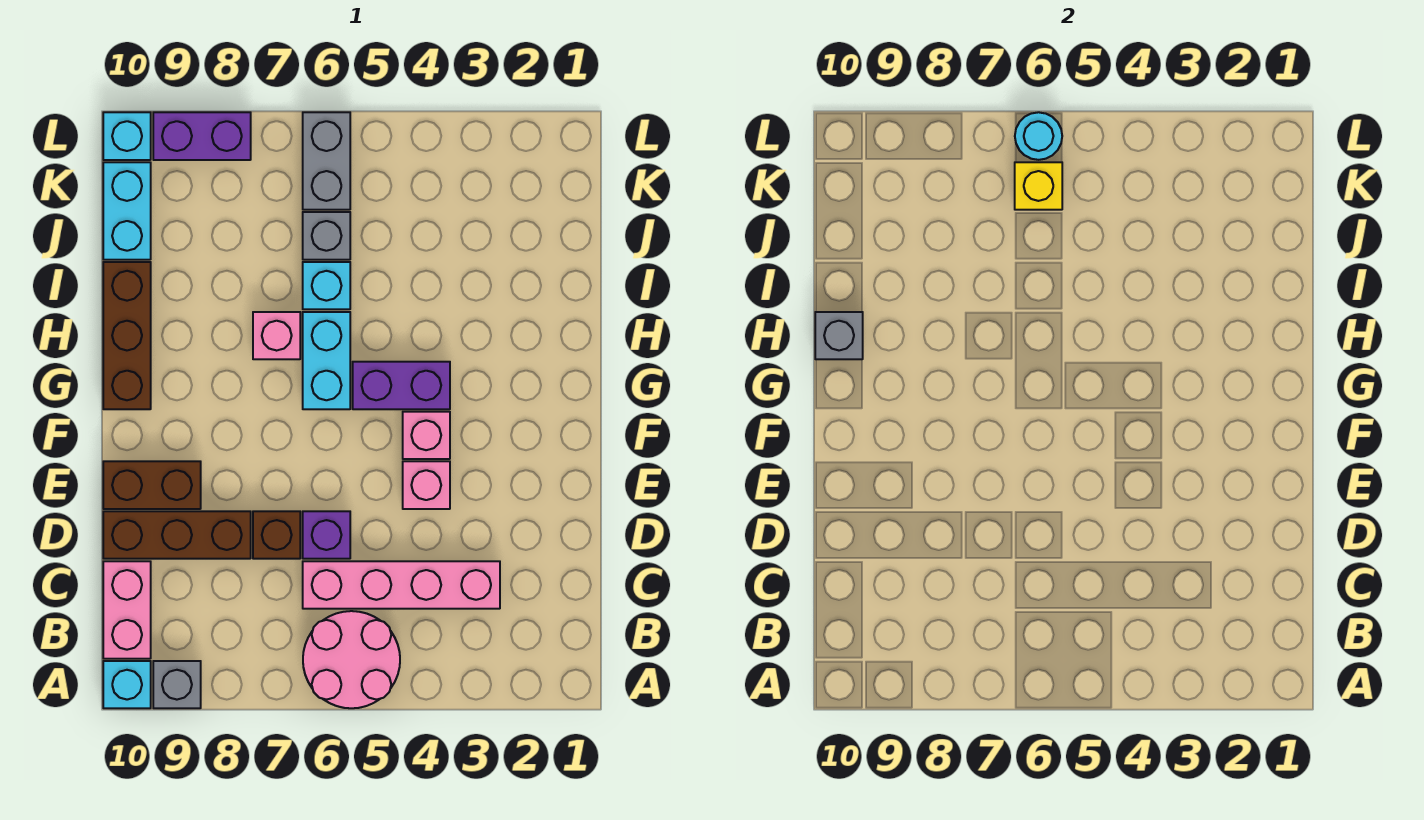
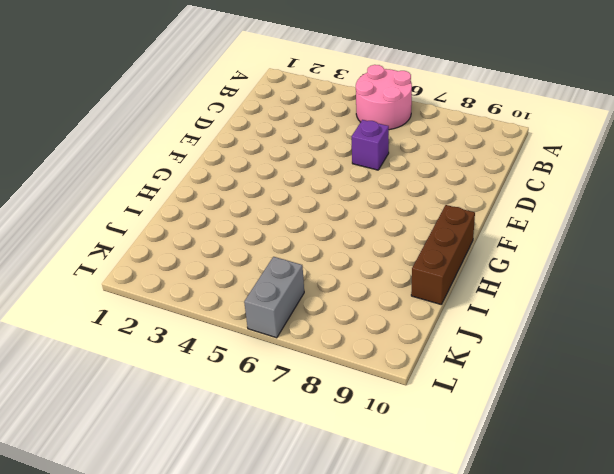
none -> grey brick A9 level 1
none -> cyan brick A10 level 1
none -> pink brick B10:C10 level 1

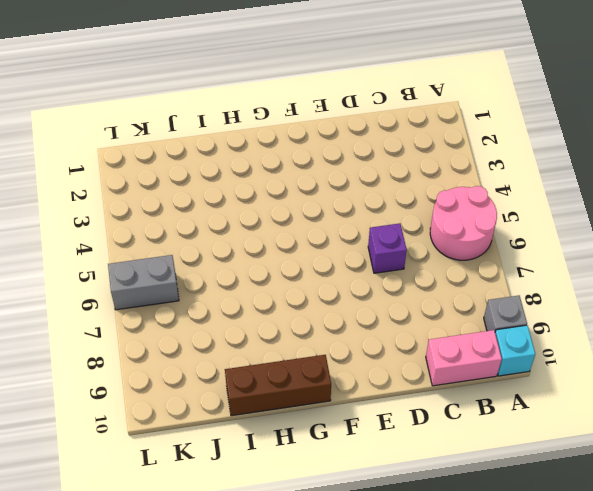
none -> pink brick C3:C6 level 1
none -> brown brick D7 level 1
none -> brown brick D8:D10 level 1

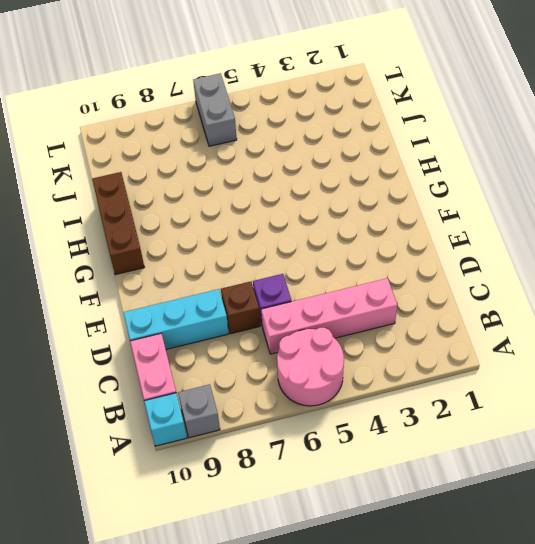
cyan brick D8:D10 level 1 -> brown brick D8:D10 level 1
none -> pink brick E4 level 1
none -> brown brick E9:E10 level 1
none -> pink brick F4 level 1

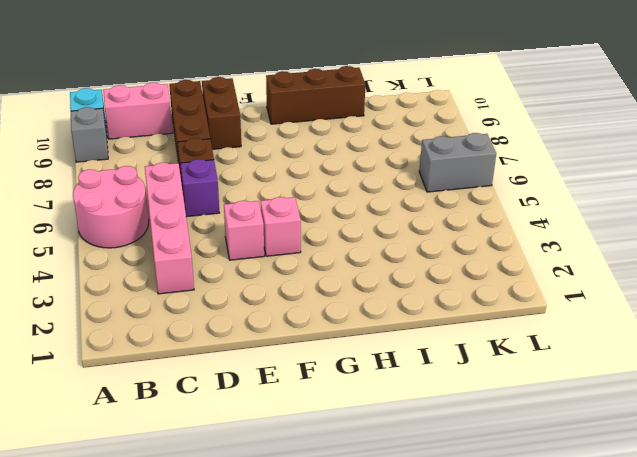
none -> purple brick G4:G5 level 1
none -> cyan brick G6:H6 level 1
none -> pink brick H7 level 1

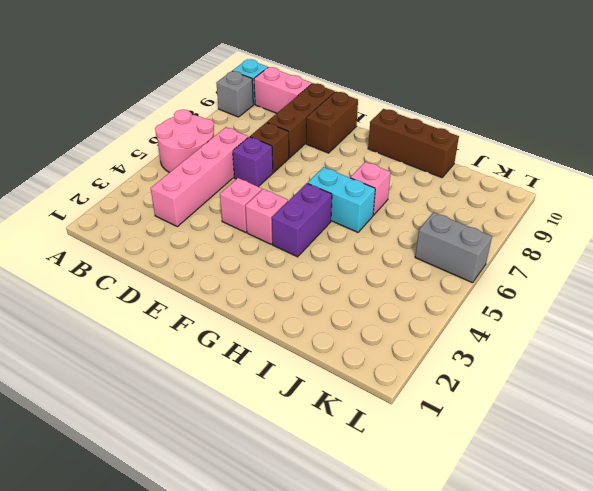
none -> cyan brick I6 level 1
none -> grey brick J6 level 1
none -> cyan brick J10:K10 level 1

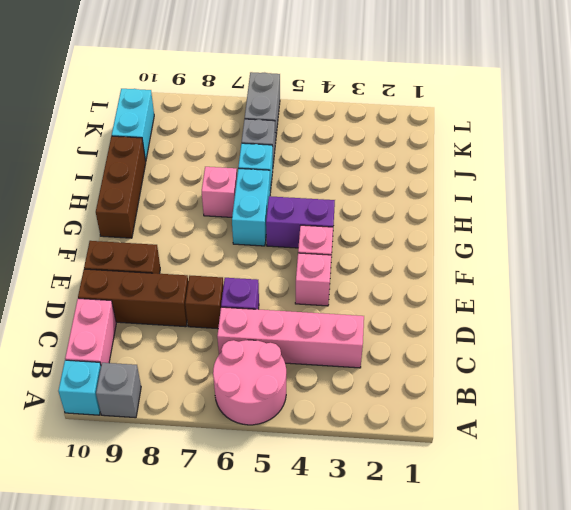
none -> purple brick L8:L9 level 1
none -> cyan brick L10 level 1
none -> grey brick H10 level 2

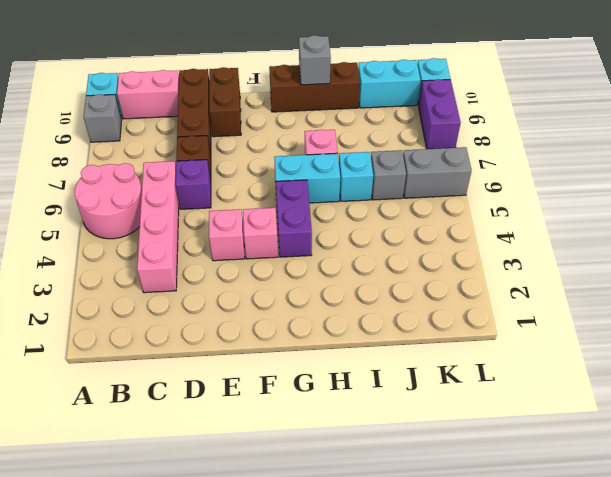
none -> yellow brick K6 level 2
none -> cyan round brick L6 level 2

